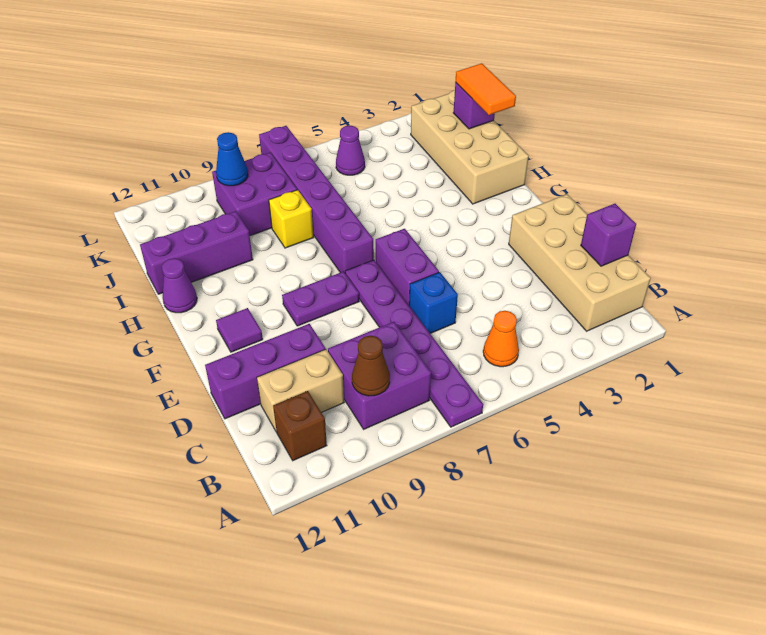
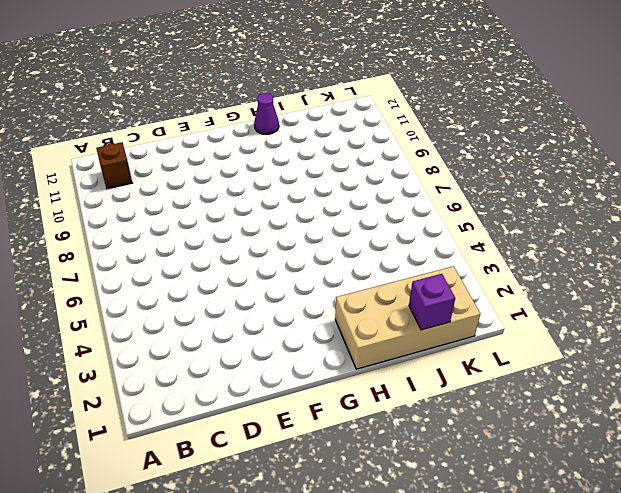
none -> purple plate A7:F7 level 1
none -> tan brick B1:E2 level 1
none -> orange cone B5 level 1

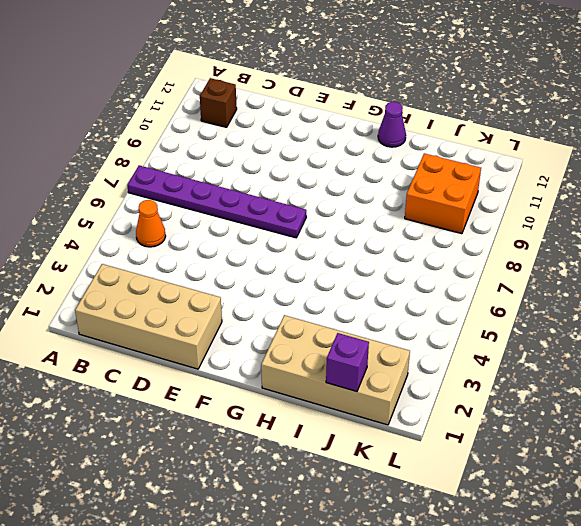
orange brick J9:K10 level 1 -> purple brick J8:K9 level 1
none -> purple brick B8:C9 level 1
none -> tan brick C10:C11 level 1
none -> blue brick D6 level 1

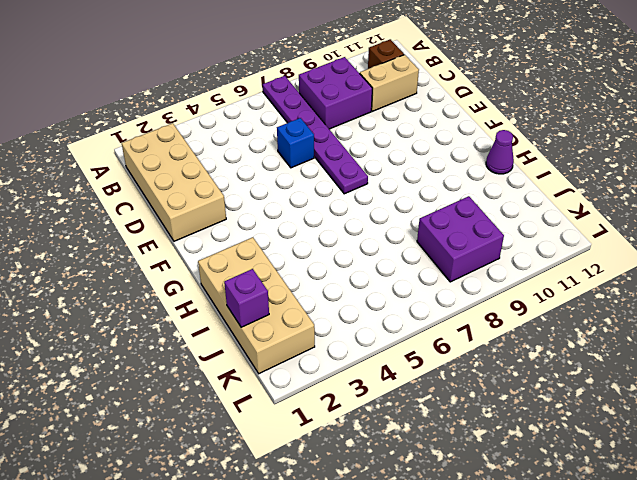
none -> orange cone B5 level 1
none -> purple brick D10:D12 level 1
none -> purple brick E6:F6 level 1

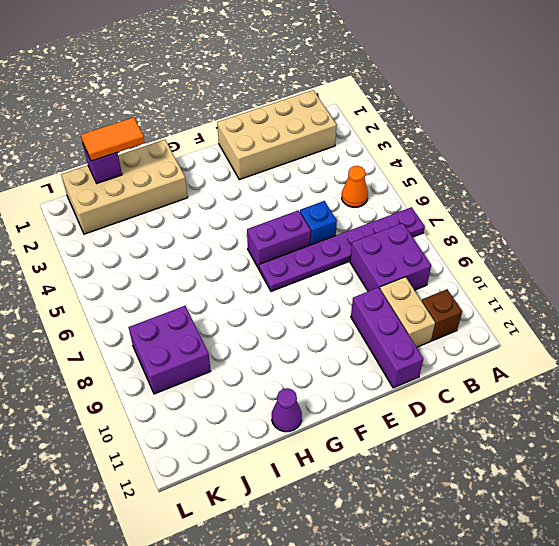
none -> purple plate F8:F9 level 1
none -> purple tile F11 level 1
none -> purple brick G7:L7 level 1

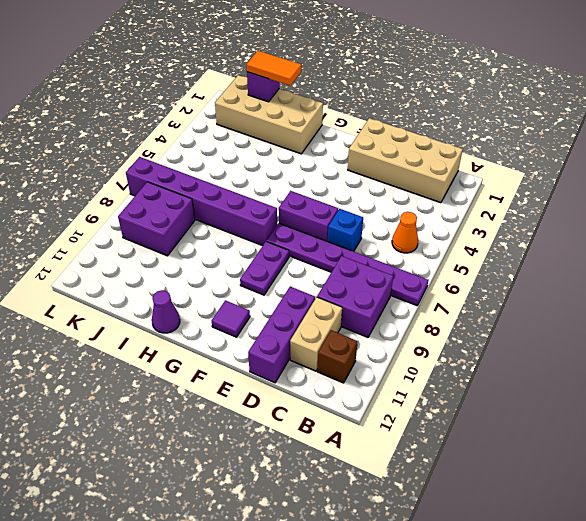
none -> yellow brick I8 level 1
none -> purple brick I10:I12 level 1
none -> purple cone K5 level 1

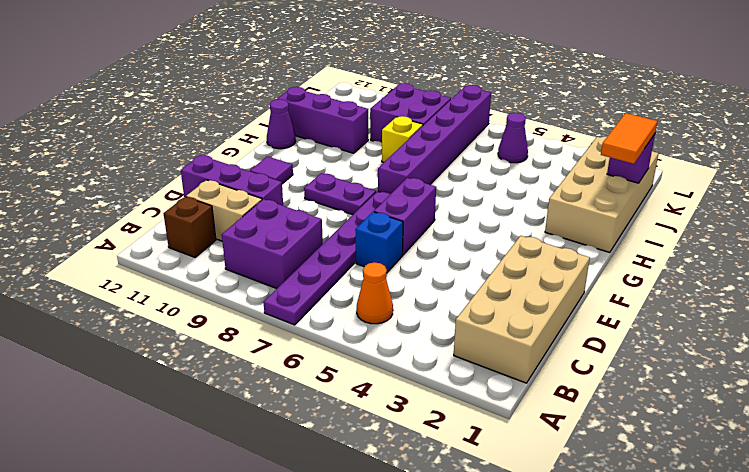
none -> brown cone B9 level 2
none -> purple brick C1 level 2
none -> blue cone K9 level 2

